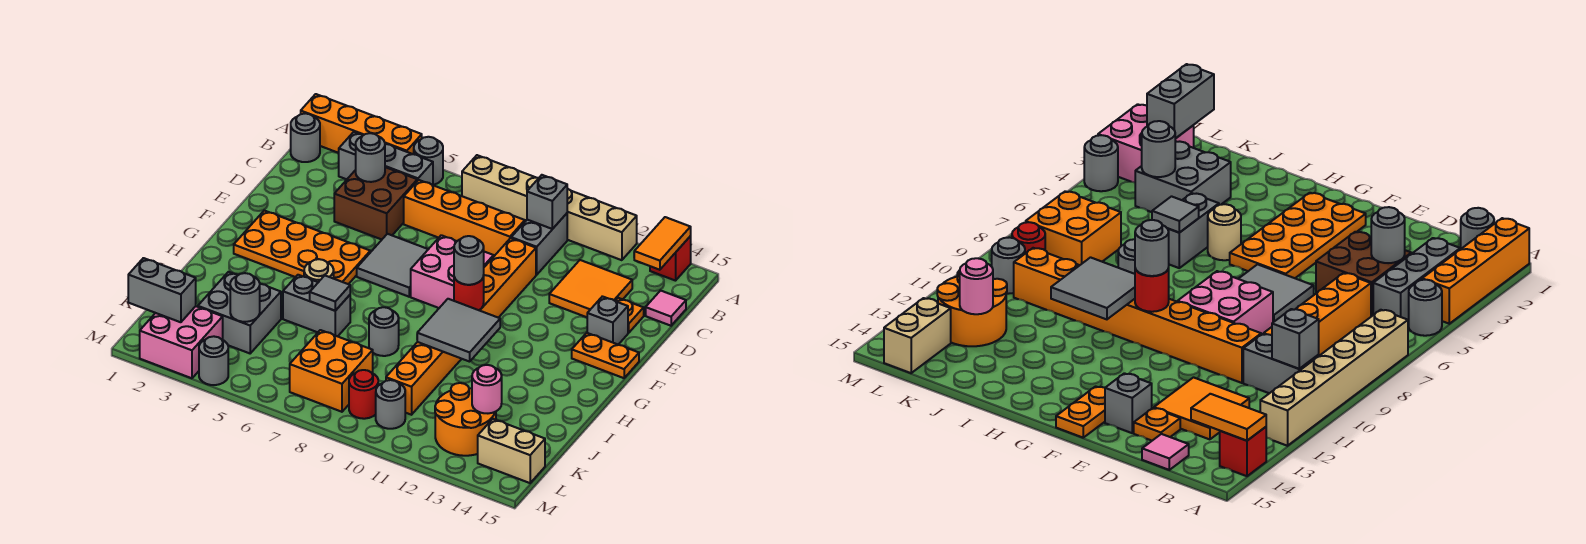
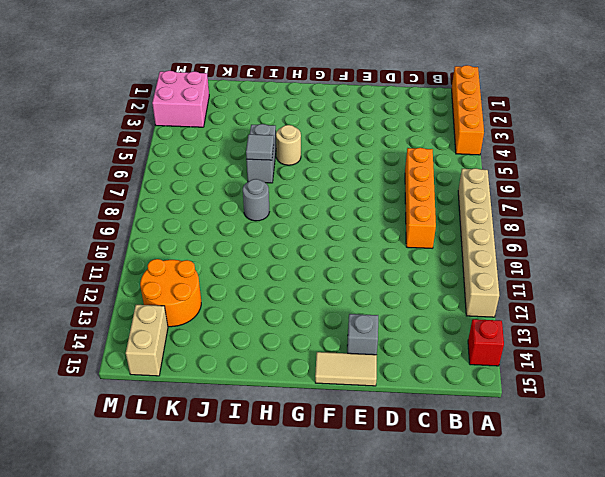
tan tile E15:F15 level 1 -> orange plate F14:F15 level 1
none -> grey round brick A5 level 1
none -> grey round brick B1 level 1
none -> grey brick B3:B5 level 1
none -> grey brick B10:C10 level 1

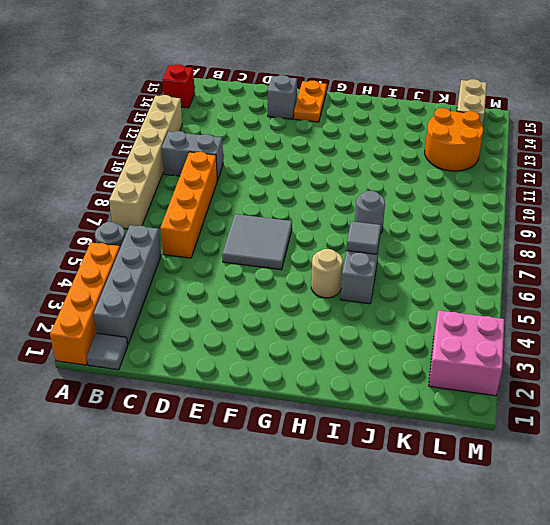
grey tile B1 level 1 -> grey round brick B1 level 1
grey brick B2:B5 level 1 -> grey brick B3:B5 level 1
none -> brown brick C4:D5 level 1
none -> orange tile C12:D13 level 1
none -> pink tile C15 level 1
none -> orange brick D10:K10 level 1

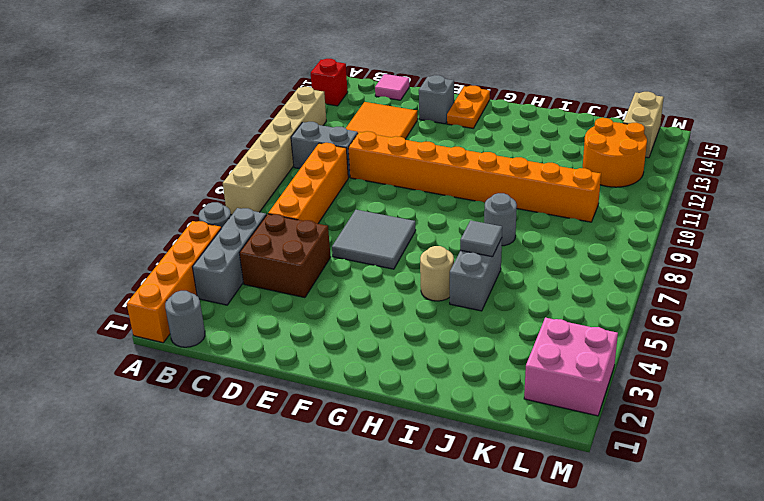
none -> orange plate D14 level 1
none -> pink brick E8:F9 level 1
none -> orange plate F2:G5 level 1
none -> grey brick J3:K4 level 1

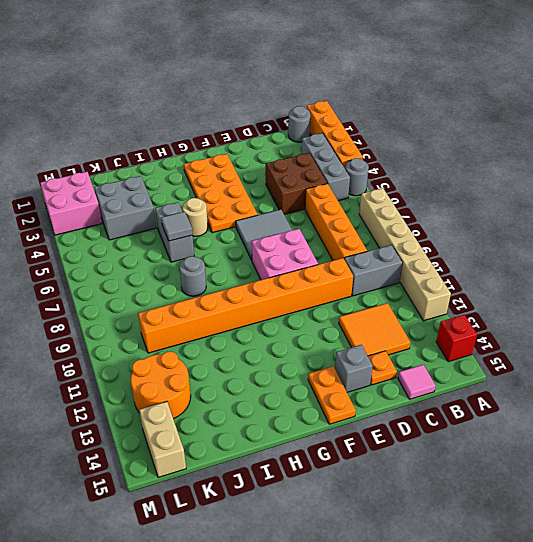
none -> orange brick K7:L8 level 1
none -> red round brick L9 level 1
none -> grey round brick L10 level 1
none -> grey round brick M4 level 1

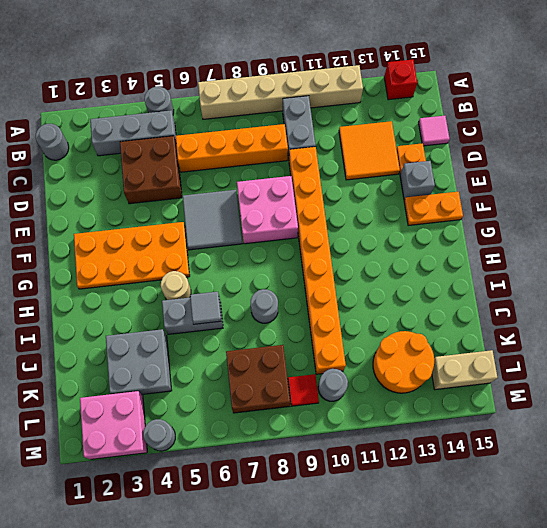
brown brick K7:L8 level 1 -> orange brick K7:L8 level 1
red tile L9 level 1 -> red round brick L9 level 1
none -> orange brick A1:A4 level 1
none -> orange tile A14:B14 level 2
none -> grey brick B10 level 2
none -> grey round brick C4 level 2

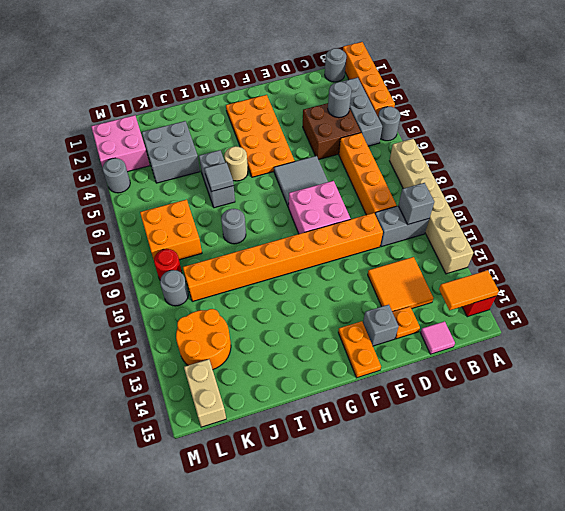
none -> red round brick G10 level 2
none -> grey tile H10:I11 level 2
none -> grey round brick K4 level 2
none -> pink round brick K13 level 2

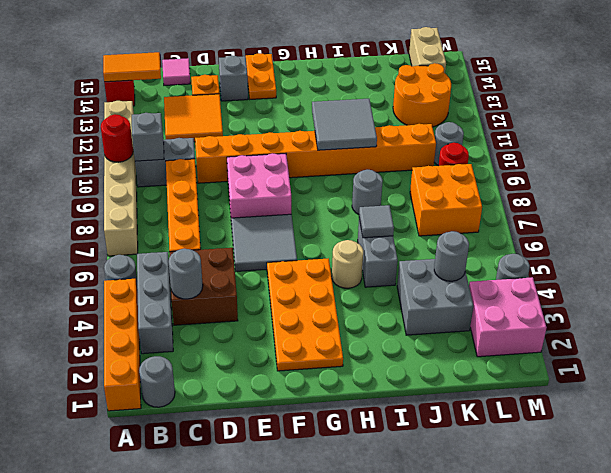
red round brick A10 level 2 -> red round brick G10 level 2
none -> pink round brick K13 level 2
none -> grey brick L1:L2 level 2
none -> grey round brick G10 level 3

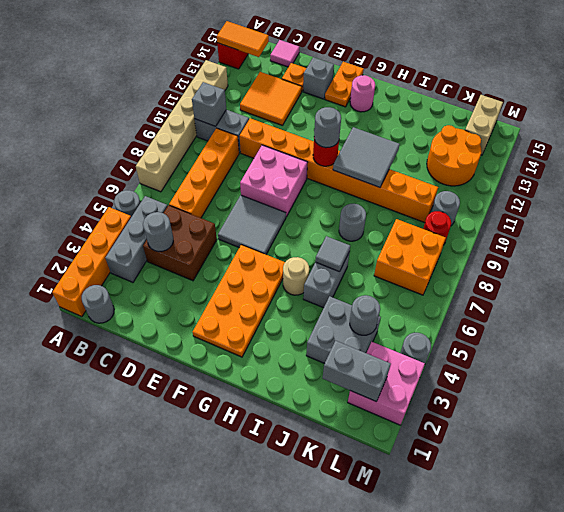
pink round brick G14 level 1 -> pink round brick K13 level 2
grey brick K2:L2 level 2 -> grey brick L1:L2 level 2

